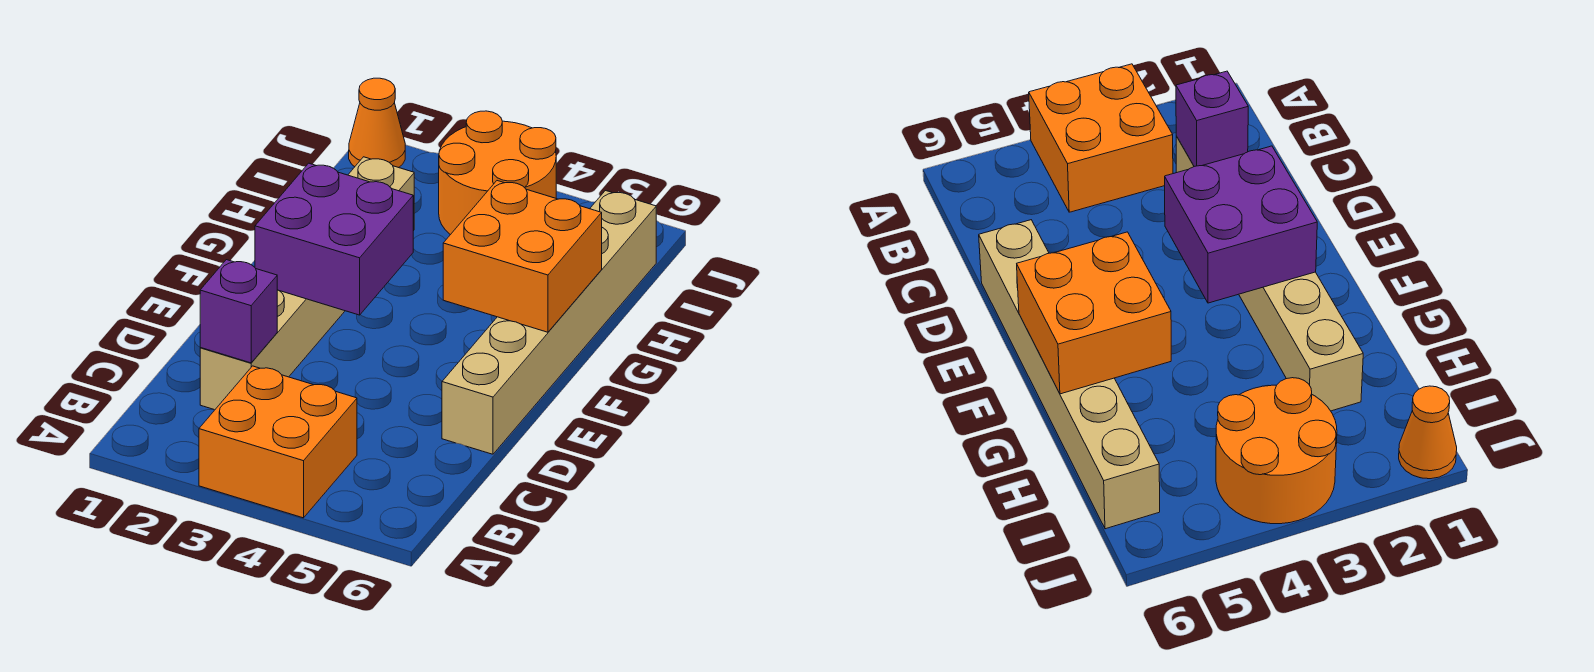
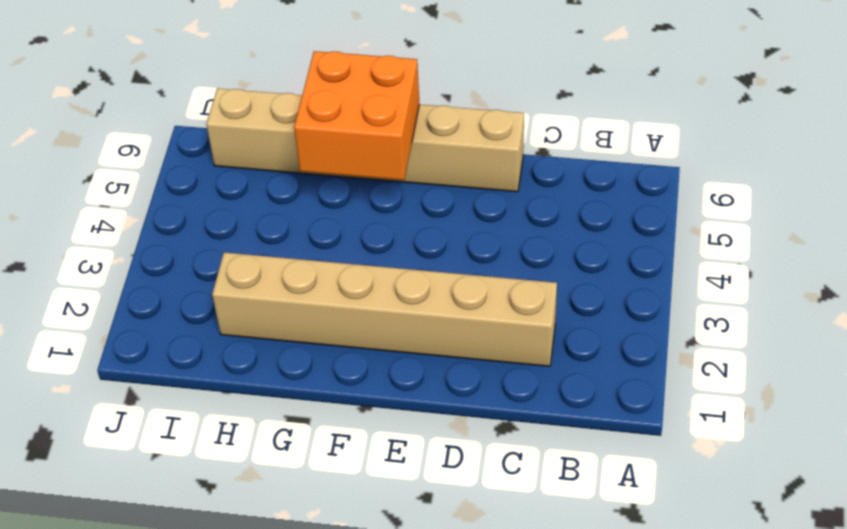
none -> orange brick A3:B4 level 1
none -> orange round brick I3:J4 level 1

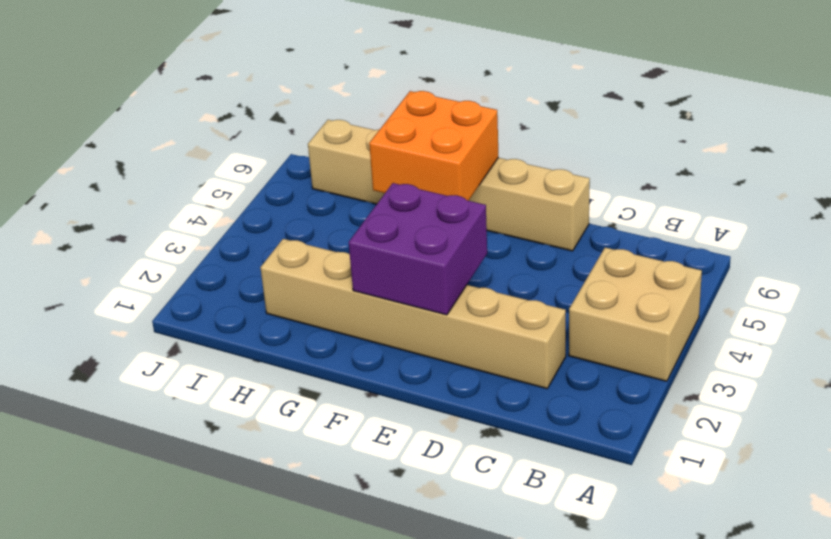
tan brick A3:B4 level 1 -> orange brick A3:B4 level 1
none -> orange round brick I3:J4 level 1
none -> orange cone J1 level 1

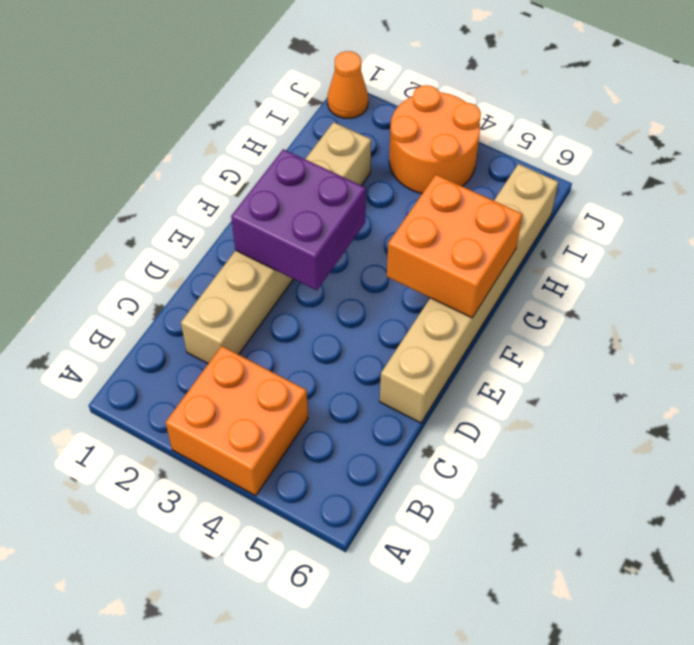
none -> purple brick C2 level 2

